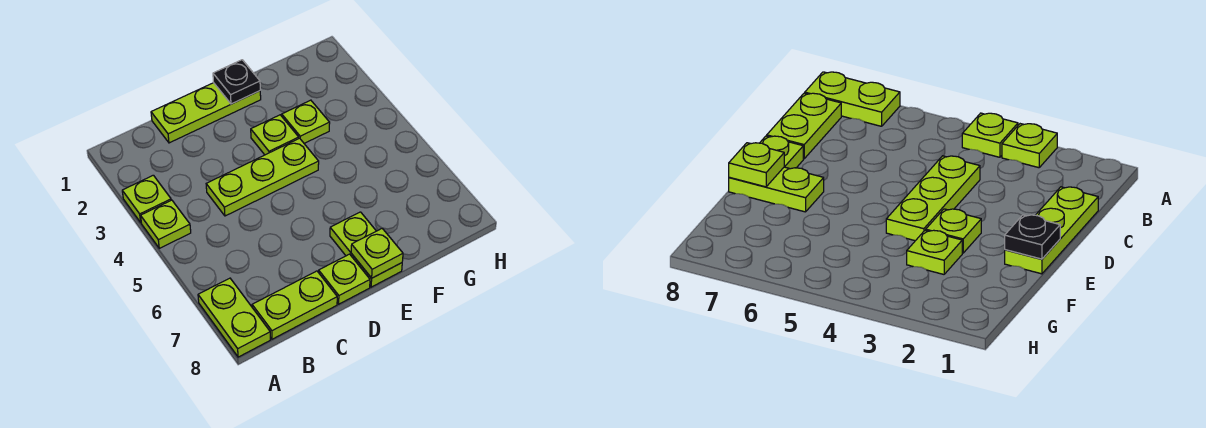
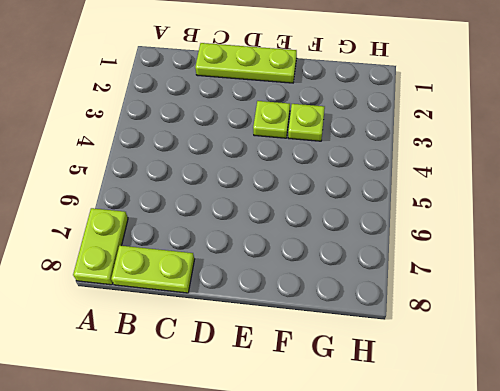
none -> lime plate A3 level 1
none -> lime plate A4 level 1
none -> lime plate C4:E4 level 1

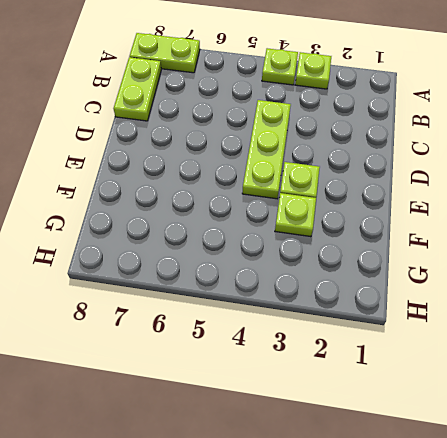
none -> lime plate C1:E1 level 1
none -> lime plate D8 level 1
none -> lime plate E7:E8 level 1

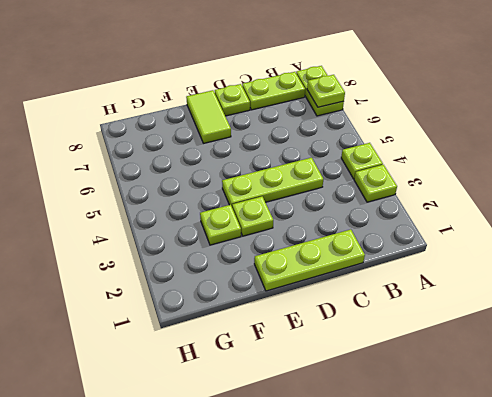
lime plate A7 level 2 -> lime plate E8 level 2
lime tile E7:E8 level 1 -> lime plate E7:E8 level 1
none -> black plate E1 level 2

